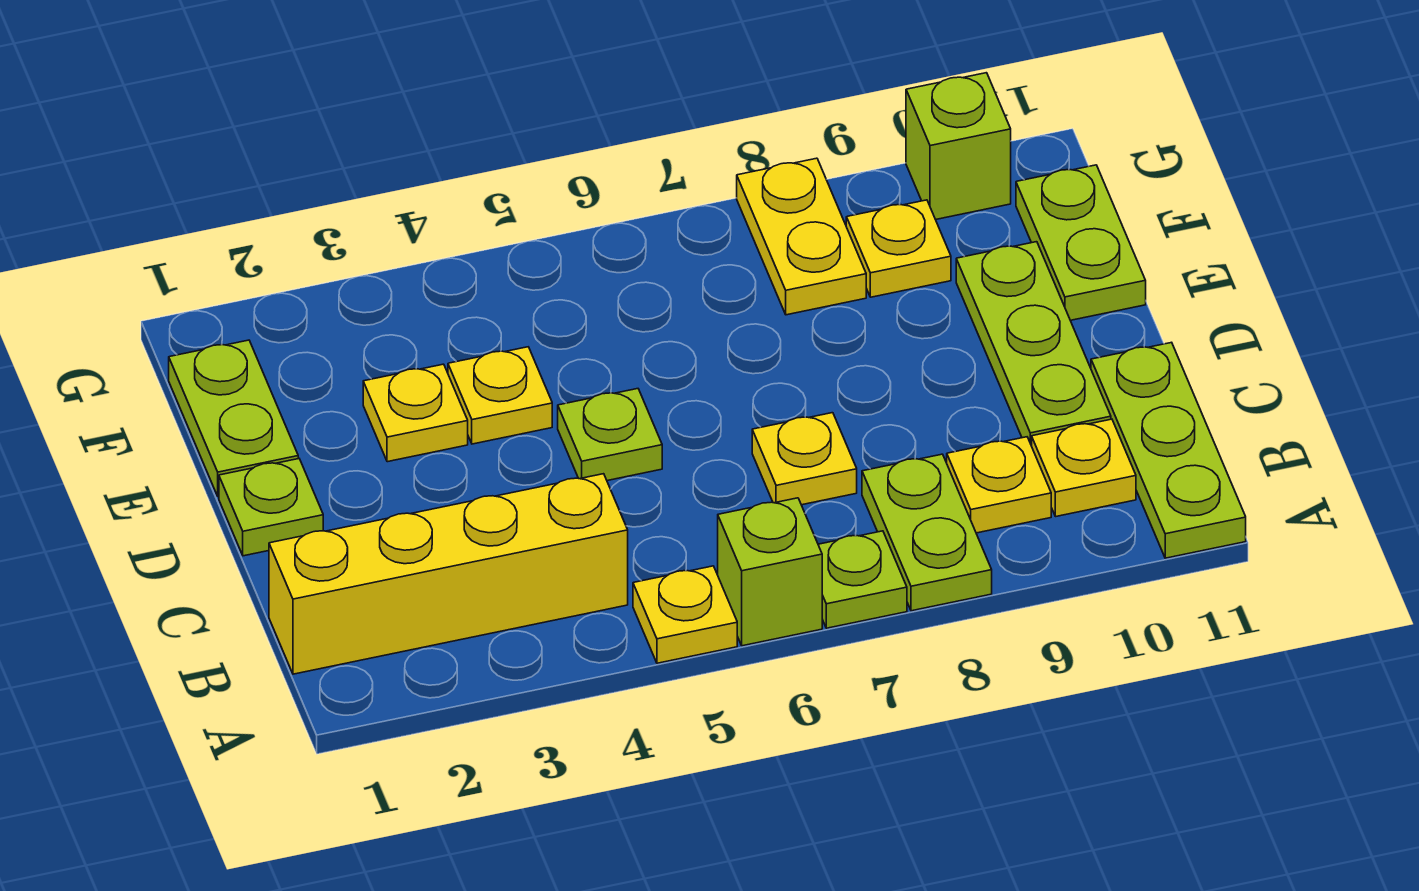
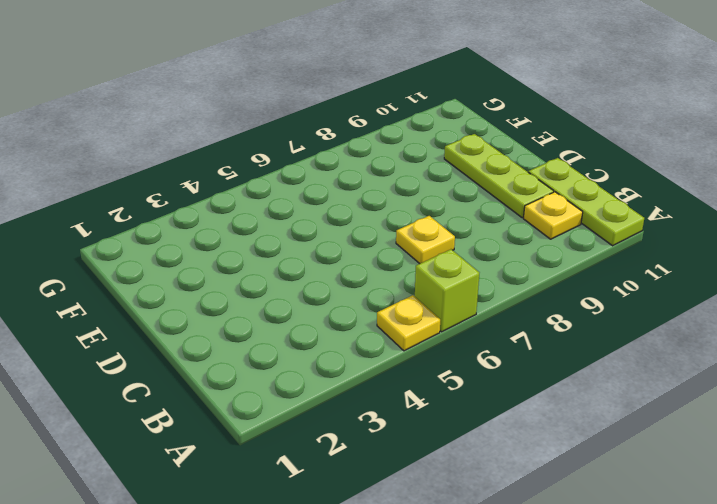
none -> lime plate A7 level 1
none -> lime plate A8:B8 level 1
none -> yellow brick B1:B4 level 1

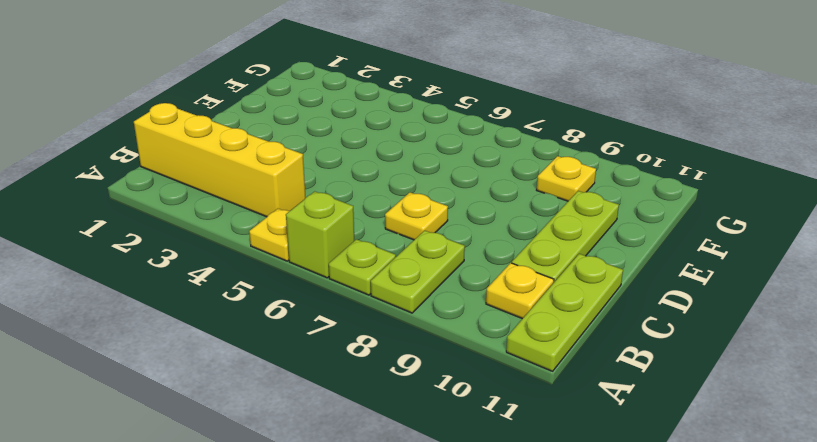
none -> yellow plate B9 level 1
none -> lime plate D1 level 1
none -> lime plate D5 level 1

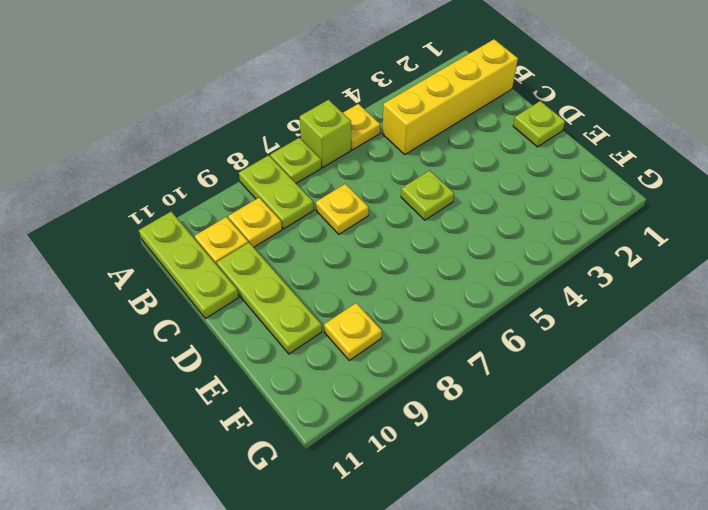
none -> lime plate E1:F1 level 1
none -> yellow plate E3 level 1
none -> yellow plate E4 level 1

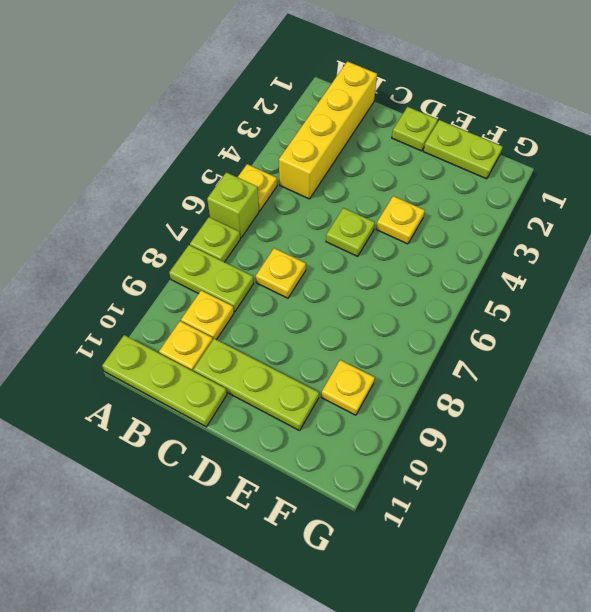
none -> yellow plate E3 level 1
none -> lime plate E11:F11 level 1
none -> yellow plate F8:G8 level 1

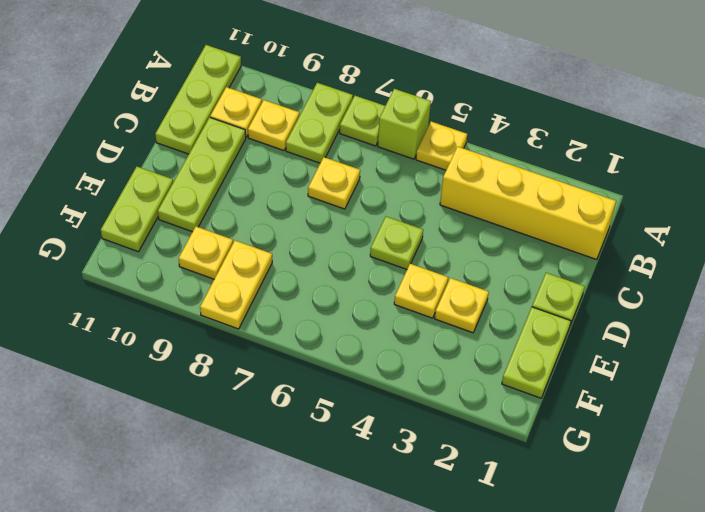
none -> lime brick G10 level 1

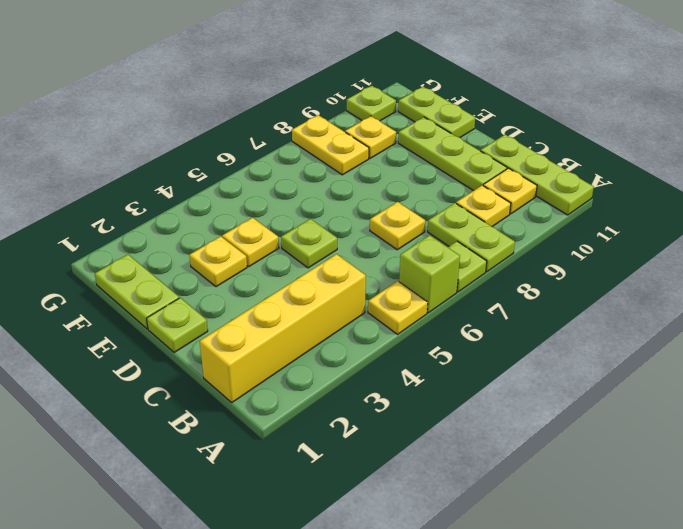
lime plate G10 level 1 -> lime brick G10 level 1

